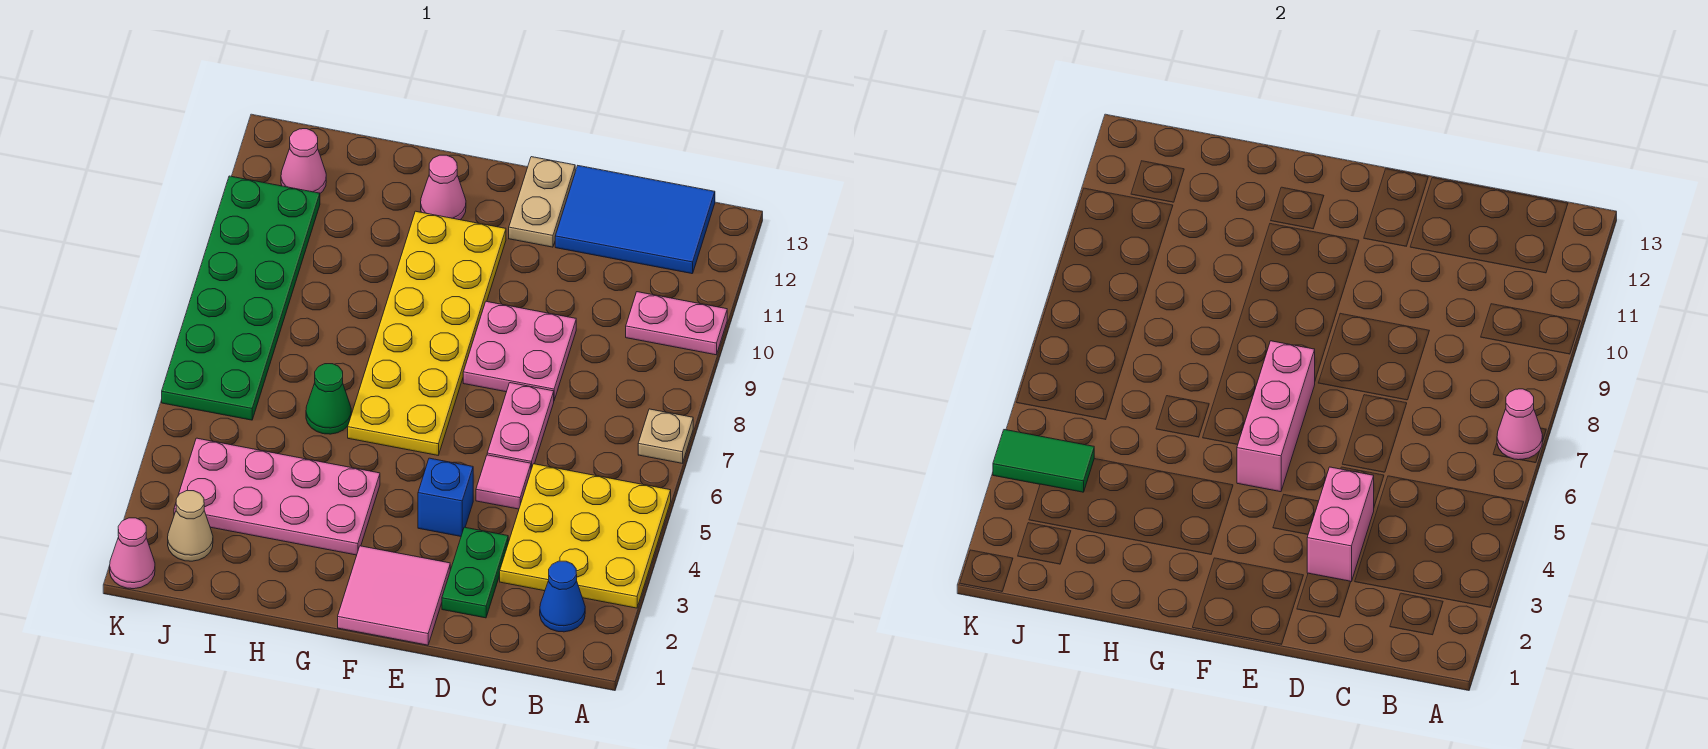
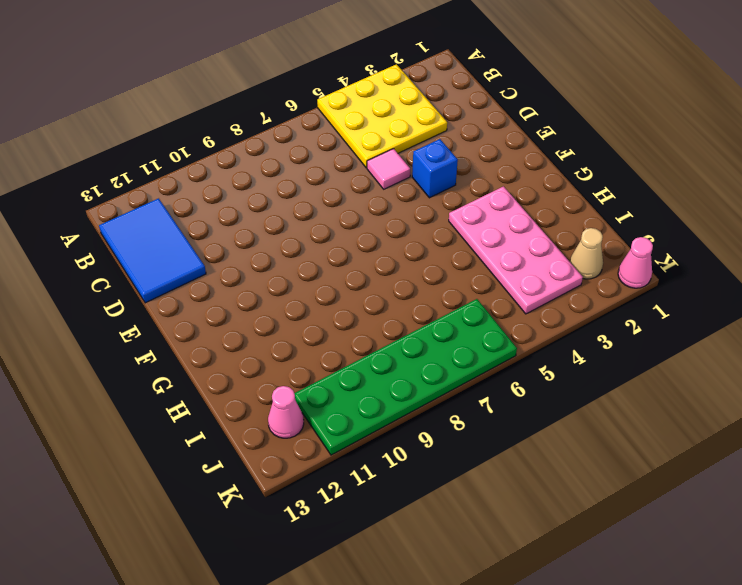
none -> tan plate A7 level 1
none -> pink plate A10:B10 level 1
none -> blue cone B2 level 1

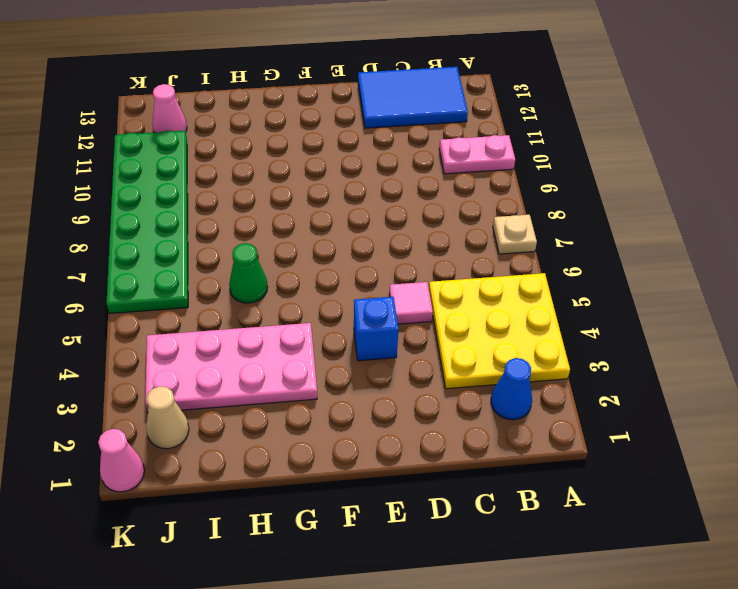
none -> green plate D2:D3 level 1
none -> pink plate D6:D7 level 1
none -> pink plate D8:E9 level 1

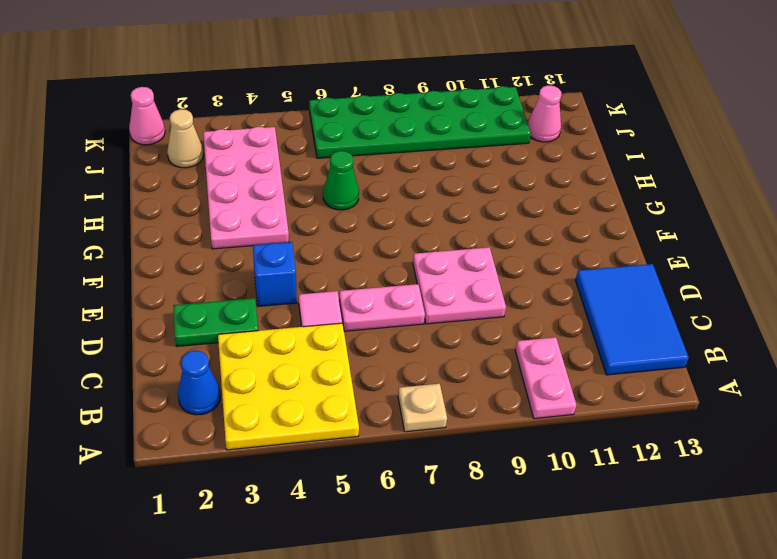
none -> pink tile E1:F2 level 1
none -> tan plate E12:E13 level 1
none -> yellow plate F6:G11 level 1

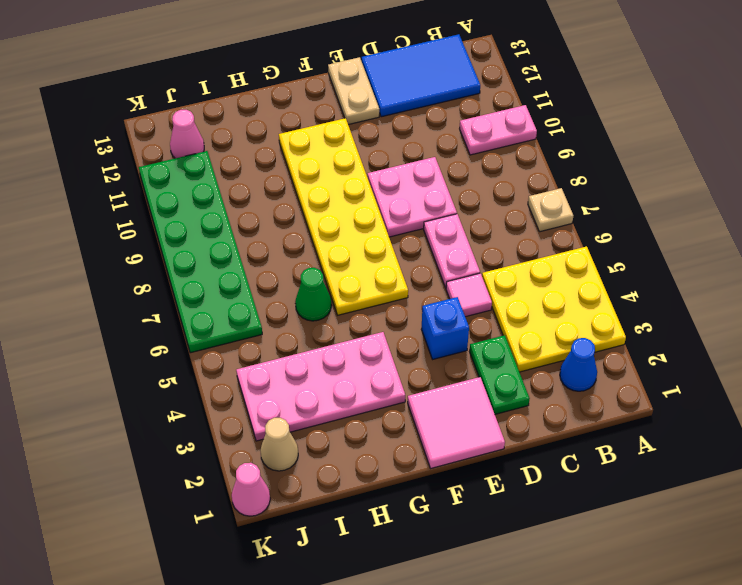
none -> pink cone G12 level 1
none -> pink cone A7 level 2
none -> pink brick D3:D4 level 2

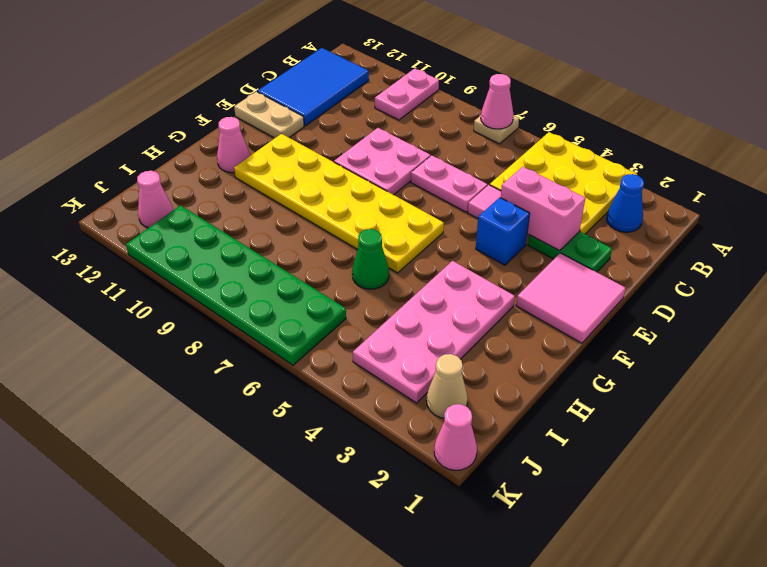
none -> pink brick F5:F7 level 2
none -> green tile J4:K4 level 2

